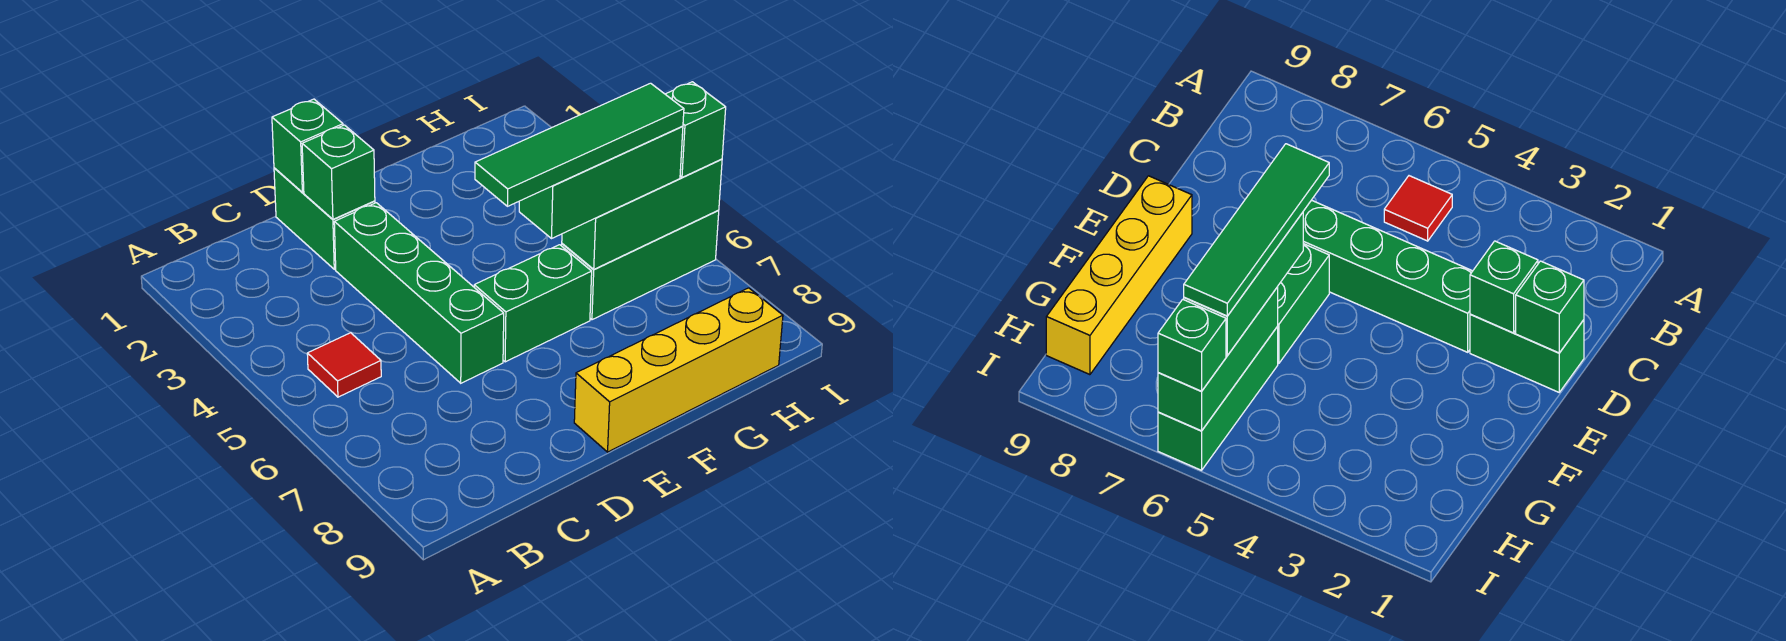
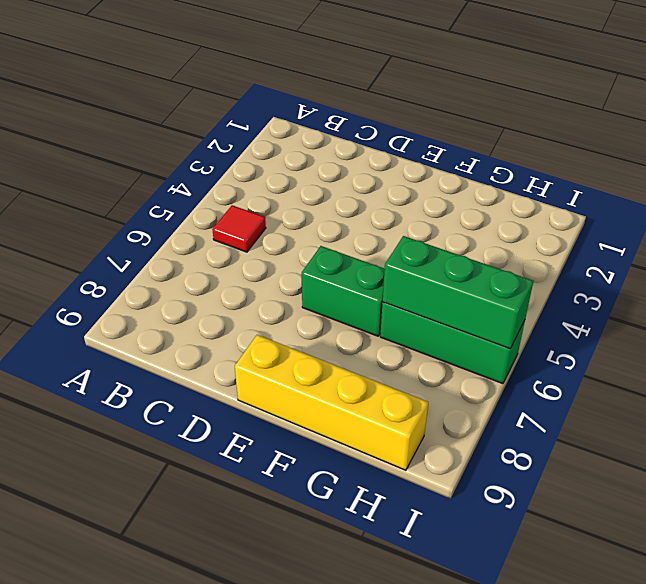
none -> green brick D1:D2 level 1
none -> green brick D3:D6 level 1
none -> green brick D1 level 2

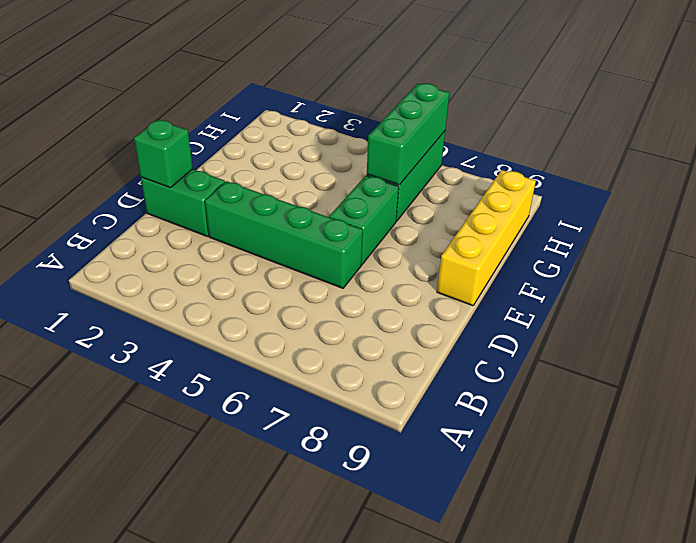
none -> red tile B5 level 1
none -> green brick D2 level 2
none -> green brick F6:H6 level 3

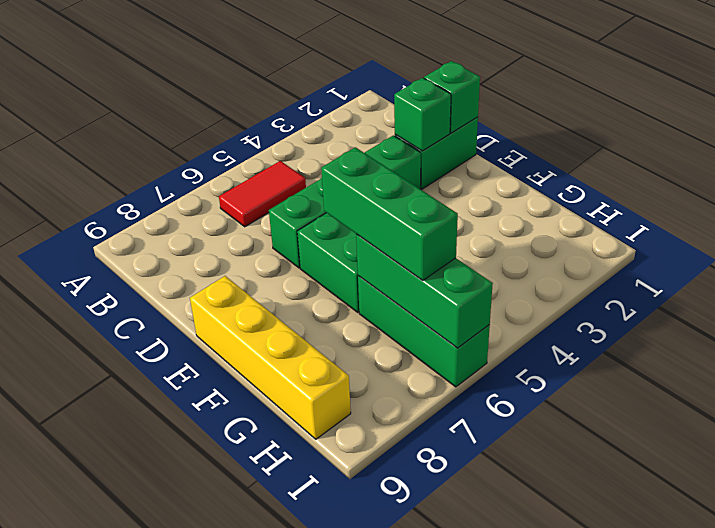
red tile B5:B6 level 1 -> red tile B5 level 1
none -> green brick I6 level 3
none -> green tile E6:H6 level 4

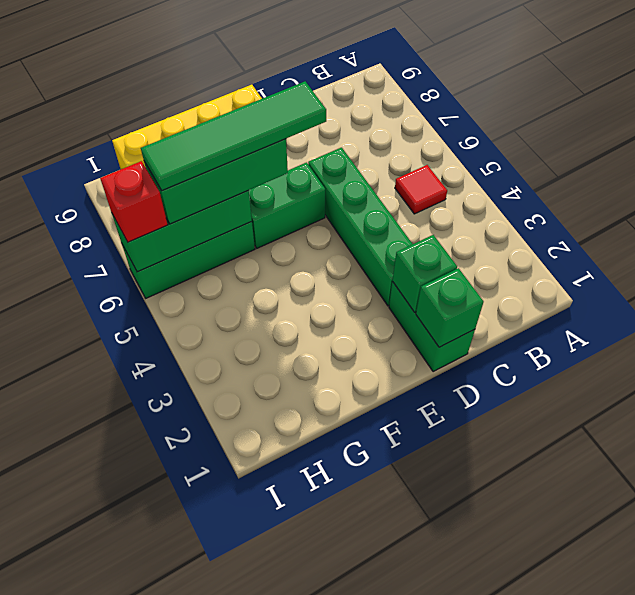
red brick I6 level 3 -> green brick I6 level 3

